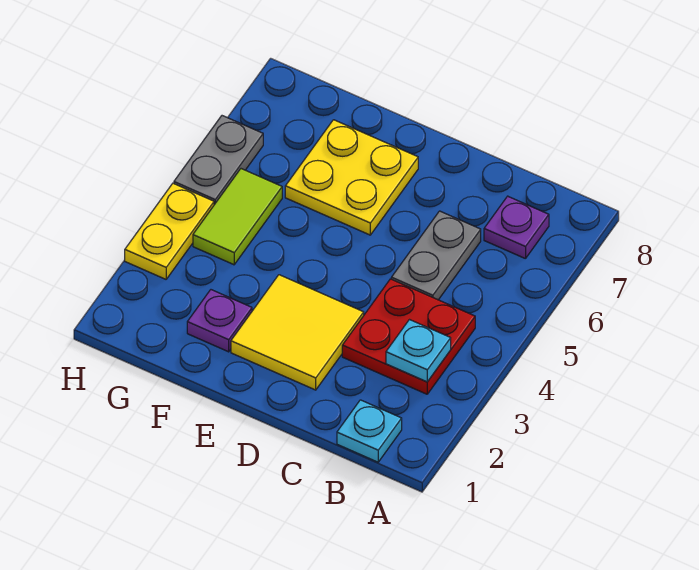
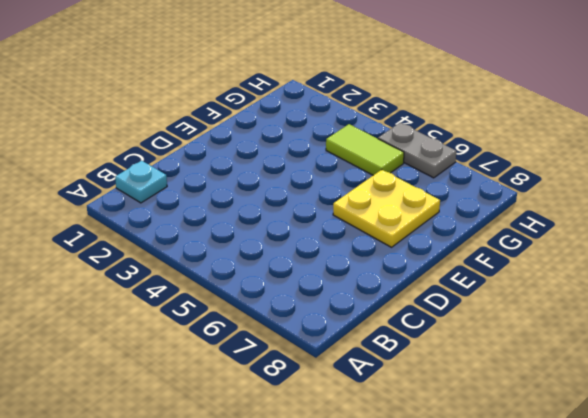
none -> red plate B3:C4 level 1
none -> purple plate B7 level 1

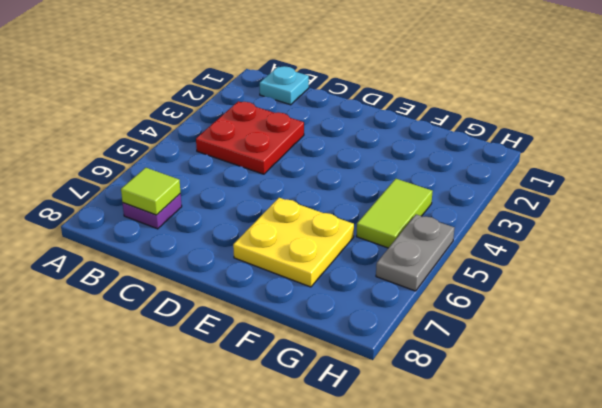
lime tile B7 level 2 -> none
none -> grey plate C5:C6 level 1
none -> yellow tile D2:E3 level 1

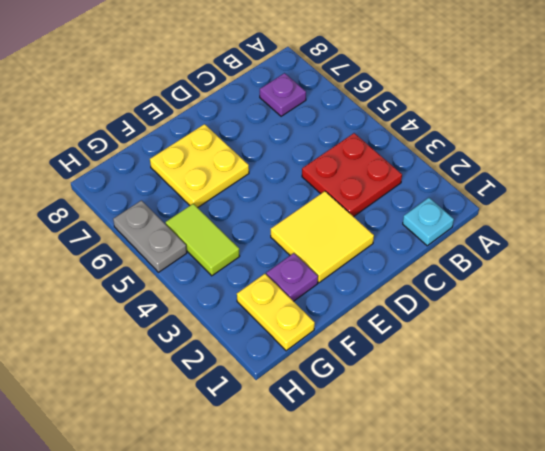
yellow plate G1:G2 level 1 -> yellow plate H3:H4 level 1
none -> grey plate C5:C6 level 1
none -> cyan plate B3 level 2

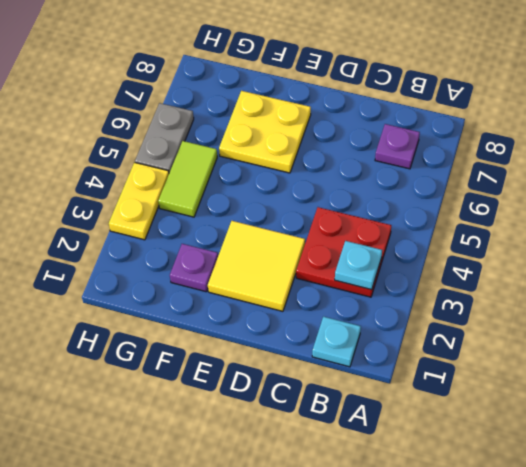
none -> grey plate C5:C6 level 1

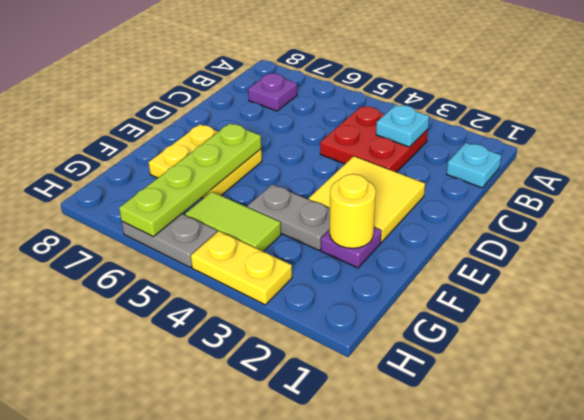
lime plate E6:H6 level 2 -> none
yellow round brick F2 level 2 -> none
grey plate F3:F4 level 1 -> grey plate C5:C6 level 1

